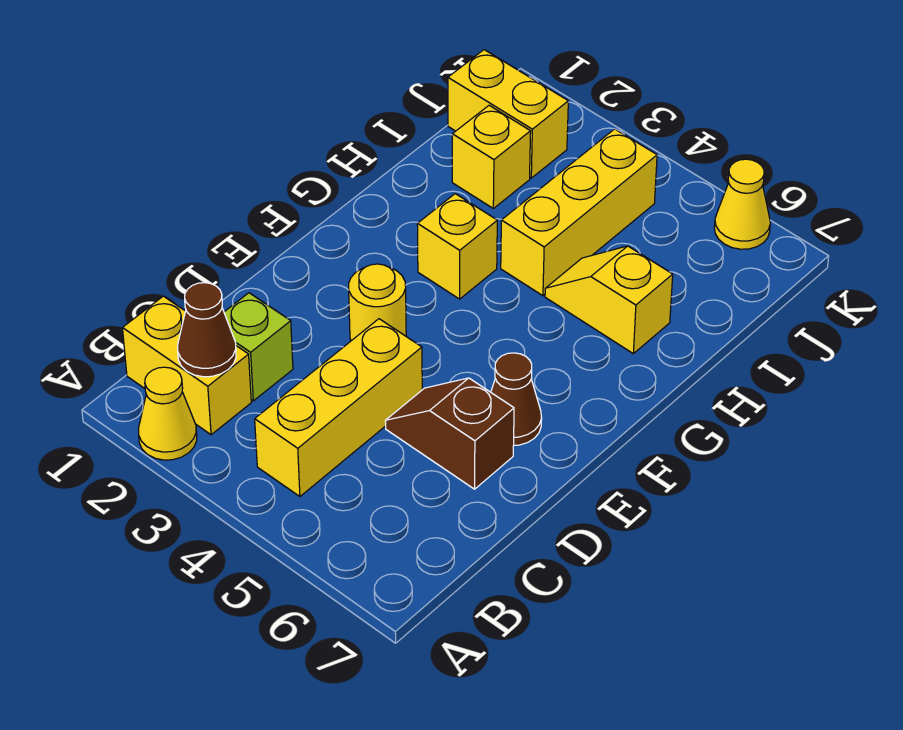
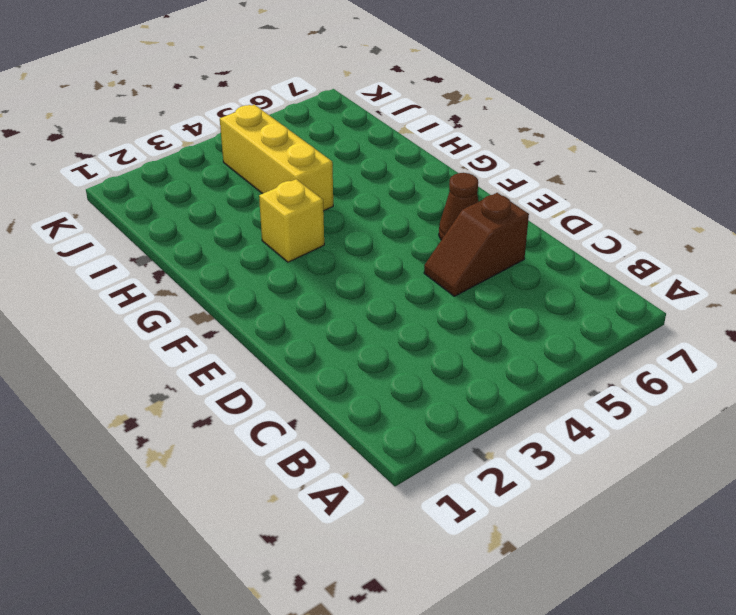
none -> yellow cone A2 level 1
none -> yellow brick B1:B2 level 1
none -> yellow brick B4:D4 level 1

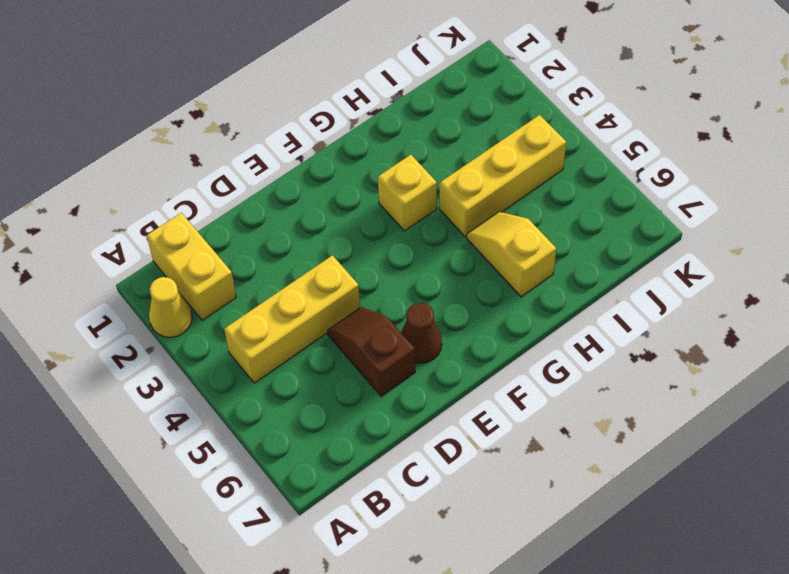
none -> lime brick C2 level 1
none -> yellow round brick E3 level 1
none -> yellow brick I2 level 1

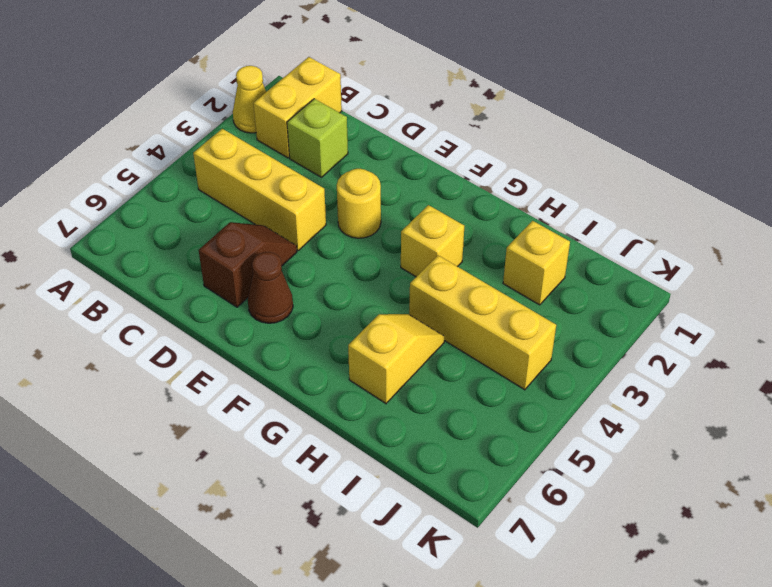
none -> yellow brick J1:J2 level 1
none -> yellow cone K6 level 1
none -> brown cone B2 level 2

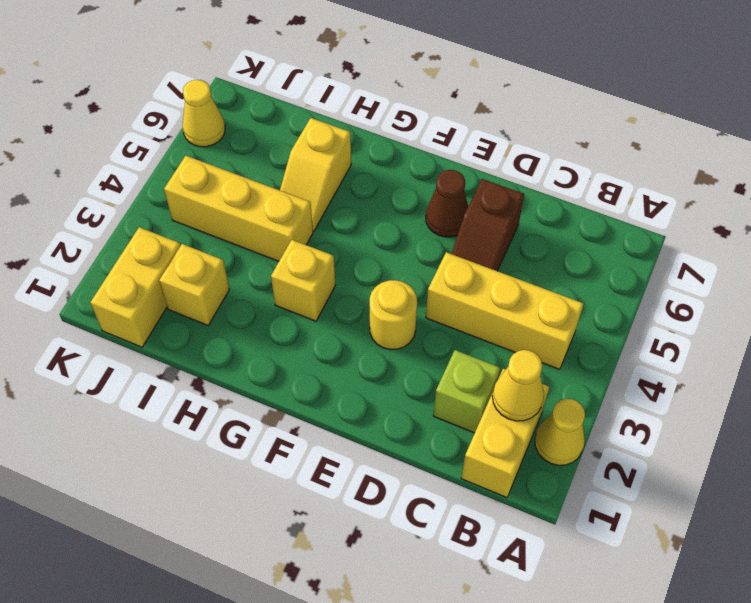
yellow cone B2 level 2 -> brown cone B2 level 2

